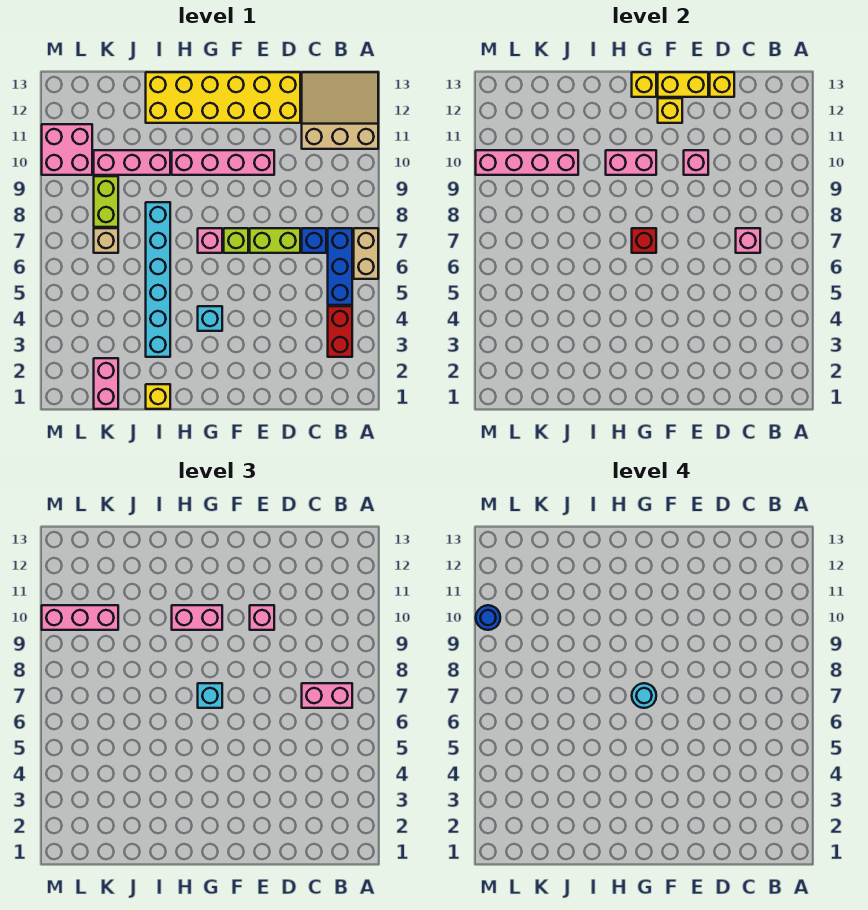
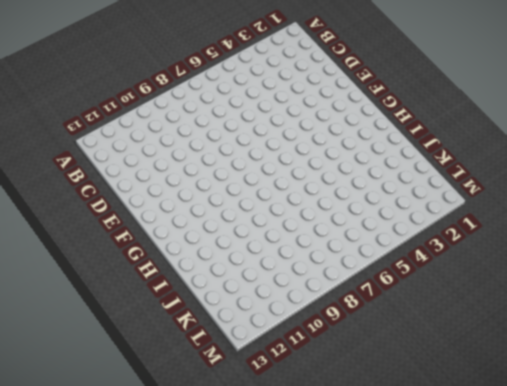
none -> tan brick A6:A7 level 1
none -> tan slope A11:C13 level 1 top 11
none -> red brick B3:B4 level 1
none -> blue brick B5:B7 level 1

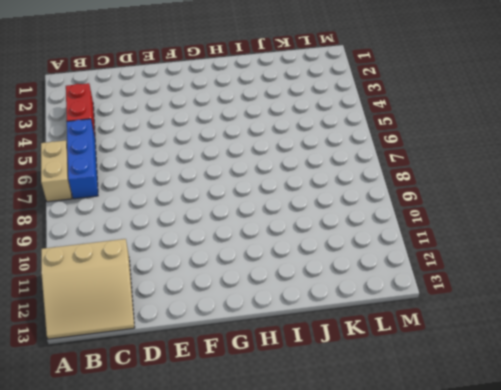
none -> blue brick C7 level 1
none -> lime brick D7:E7 level 1
none -> yellow brick D12:I13 level 1
none -> pink brick E10:H10 level 1

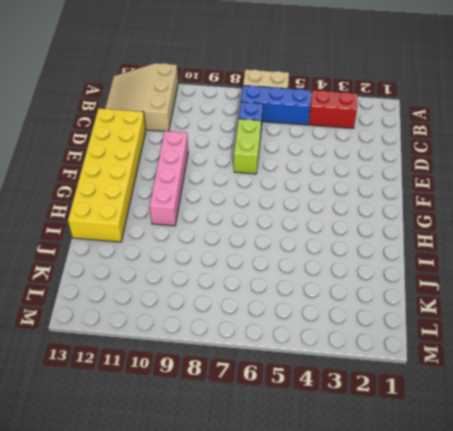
none -> lime brick F7 level 1
none -> cyan brick G4 level 1
none -> pink brick G7 level 1
none -> yellow brick I1 level 1

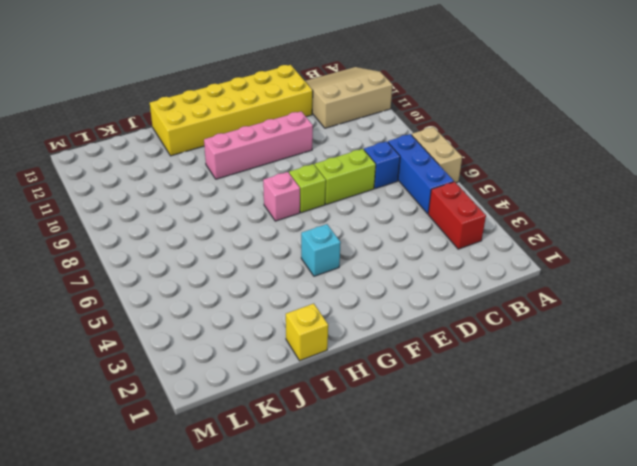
none -> cyan brick I3:I8 level 1
none -> pink brick I10:K10 level 1
none -> pink brick K1:K2 level 1
none -> tan brick K7 level 1

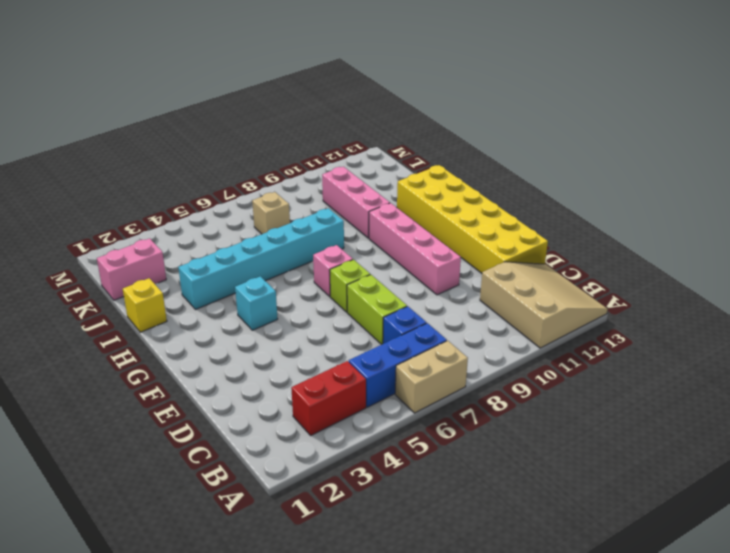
none -> lime brick K8:K9 level 1
none -> pink brick L10:M11 level 1
none -> pink brick C7 level 2
none -> yellow brick D13 level 2

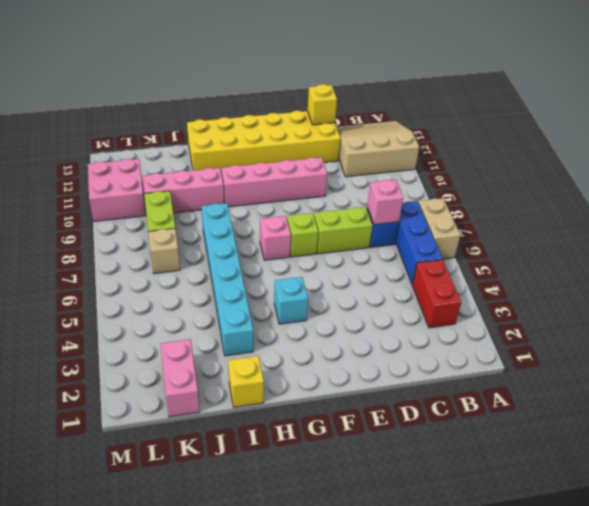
none -> pink brick E10 level 2
none -> yellow brick E13:F13 level 2
none -> yellow brick F12 level 2
none -> red brick G7 level 2

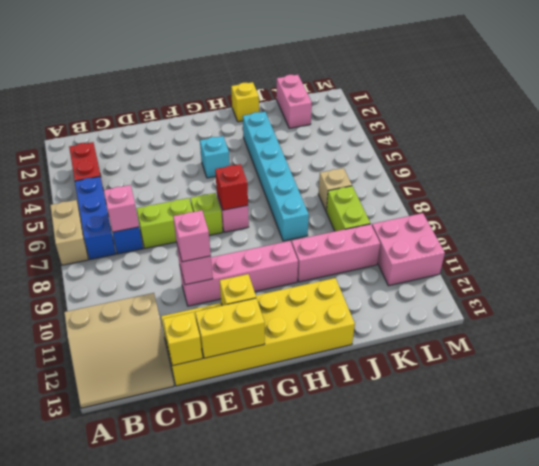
none -> pink brick G10:H10 level 2
none -> yellow brick G13 level 2
none -> pink brick J10:M10 level 2
none -> pink brick B7:C7 level 3

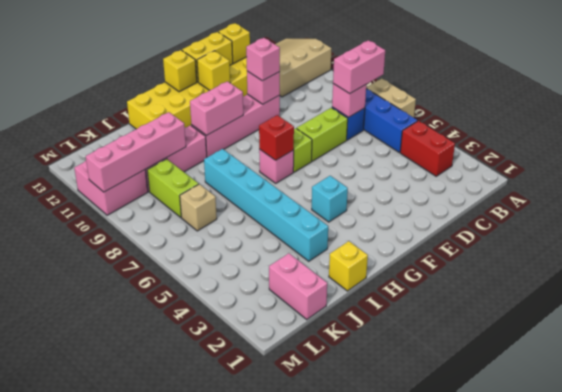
none -> cyan brick G7 level 3
none -> pink brick G10:H10 level 3
none -> pink brick K10:M10 level 3
none -> cyan round brick G7 level 4

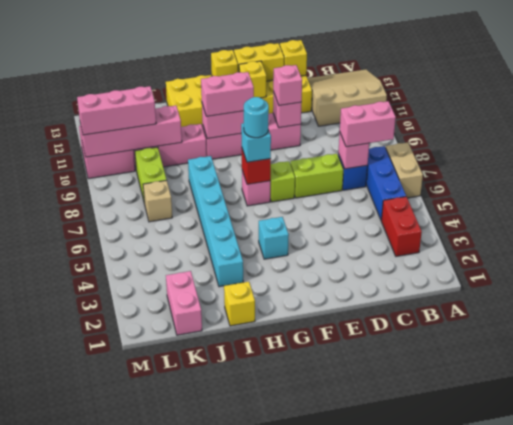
none -> blue round brick M10 level 4

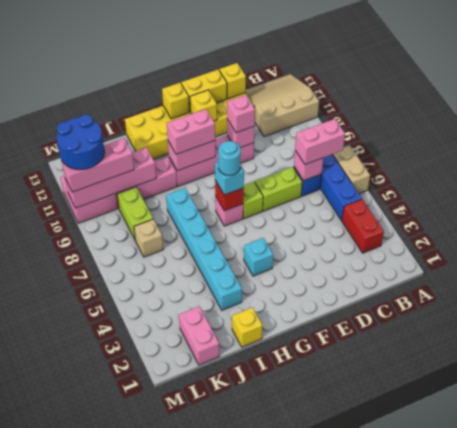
blue round brick L10:M11 level 4 -> blue round brick M10 level 4

